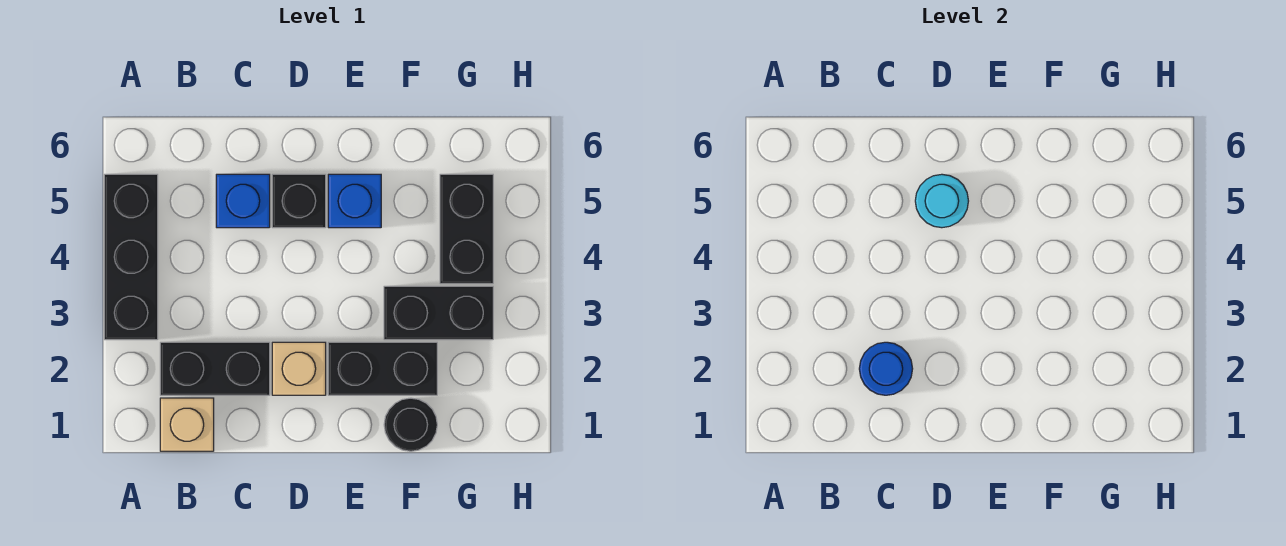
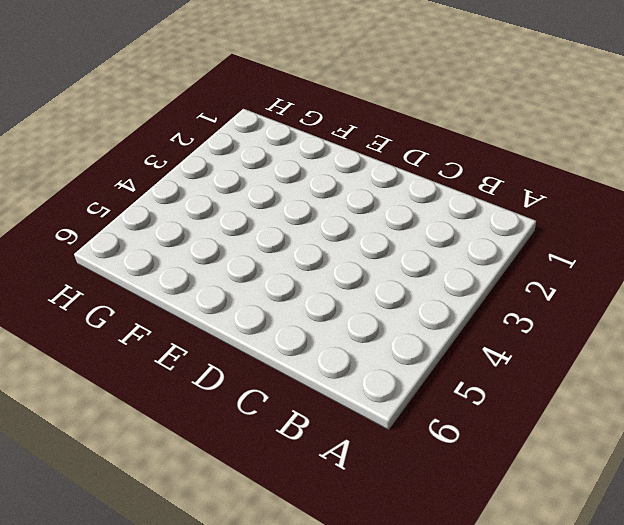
none -> black brick A3:A5 level 1
none -> tan brick B1 level 1
none -> black brick B2:C2 level 1

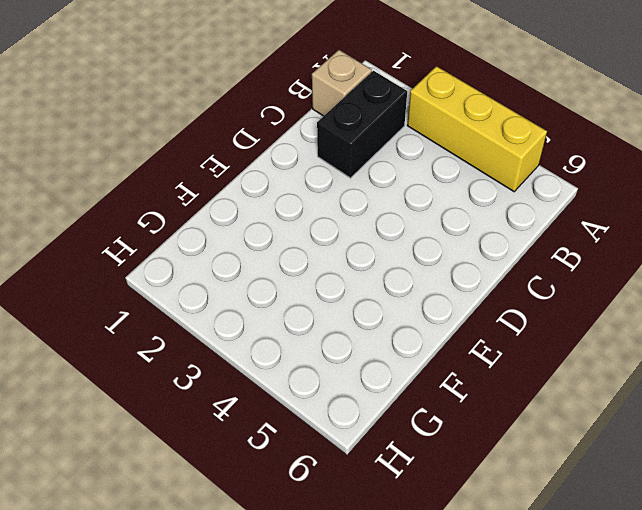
yellow brick A3:A5 level 1 -> black brick A3:A5 level 1
none -> blue brick C5 level 1
none -> tan brick D2 level 1
none -> black brick D5 level 1

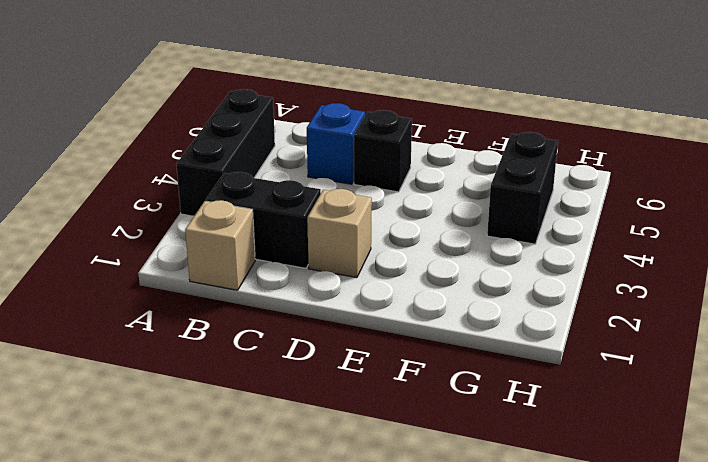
none -> black brick E2:F2 level 1
none -> blue brick E5 level 1
none -> black round brick F1 level 1

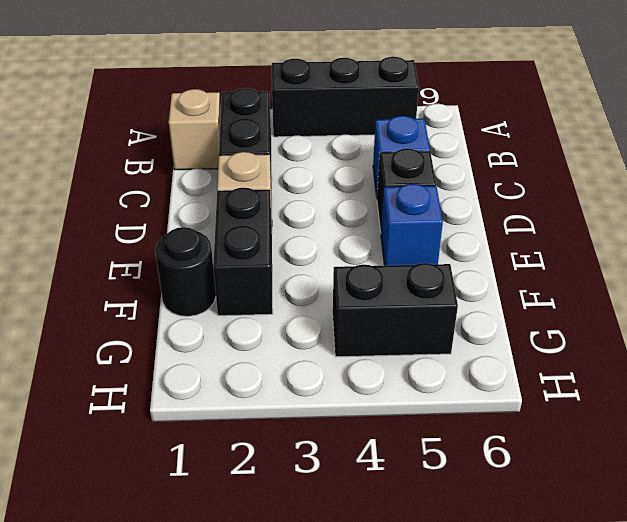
none -> black brick F3:G3 level 1
none -> blue round brick C2 level 2
none -> cyan round brick D5 level 2

